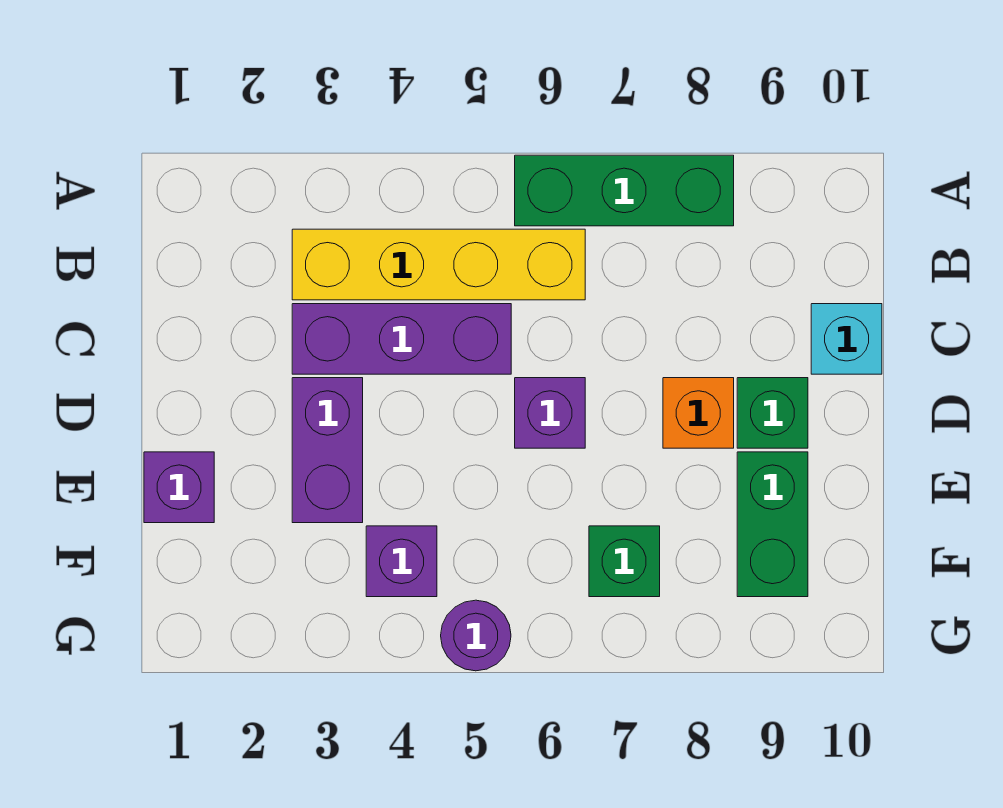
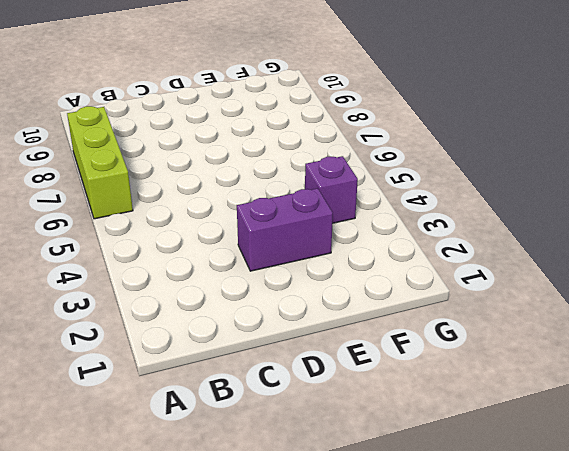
lime brick A6:A8 level 1 -> green brick A6:A8 level 1
none -> yellow brick B3:B6 level 1
none -> purple brick C3:C5 level 1
none -> cyan brick C10 level 1

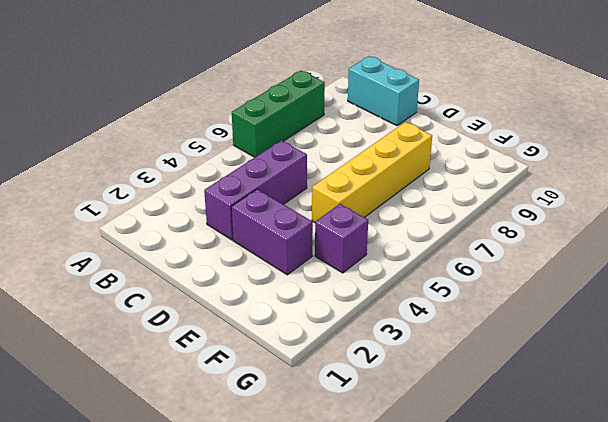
cyan brick B10:C10 level 1 -> cyan brick C10 level 1
yellow brick E5:E8 level 1 -> yellow brick B3:B6 level 1
none -> purple brick D6 level 1
none -> orange brick D8 level 1
none -> green brick D9 level 1

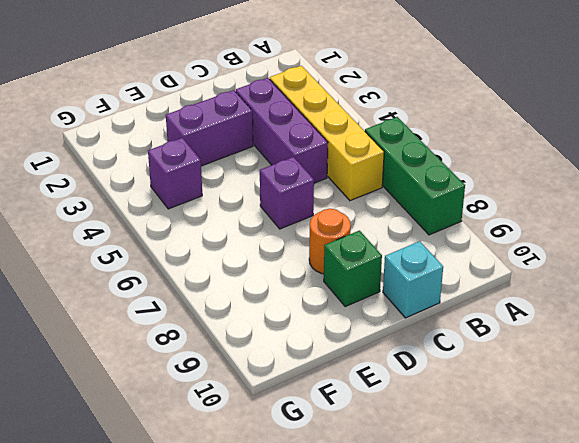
orange round brick D8 level 1 -> orange brick D8 level 1
none -> purple brick E1 level 1
none -> green brick E9:F9 level 1
none -> green brick F7 level 1

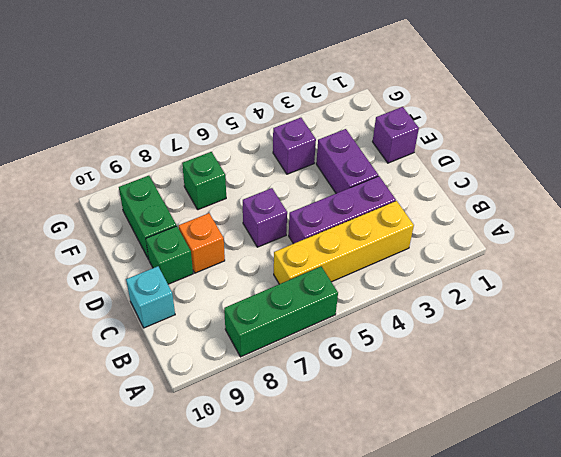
none -> purple round brick G5 level 1

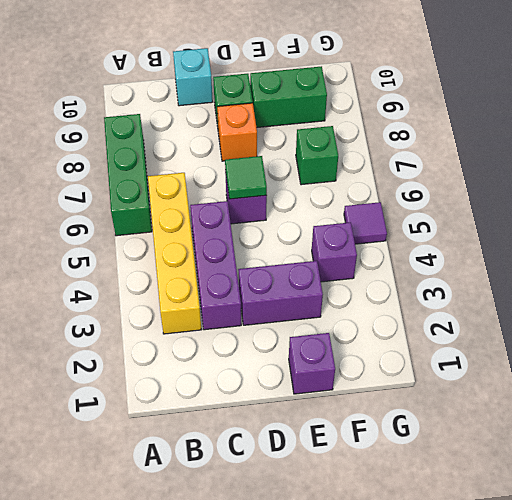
green tile D6 level 2 -> none
purple tile G5 level 1 -> purple round brick G5 level 1

